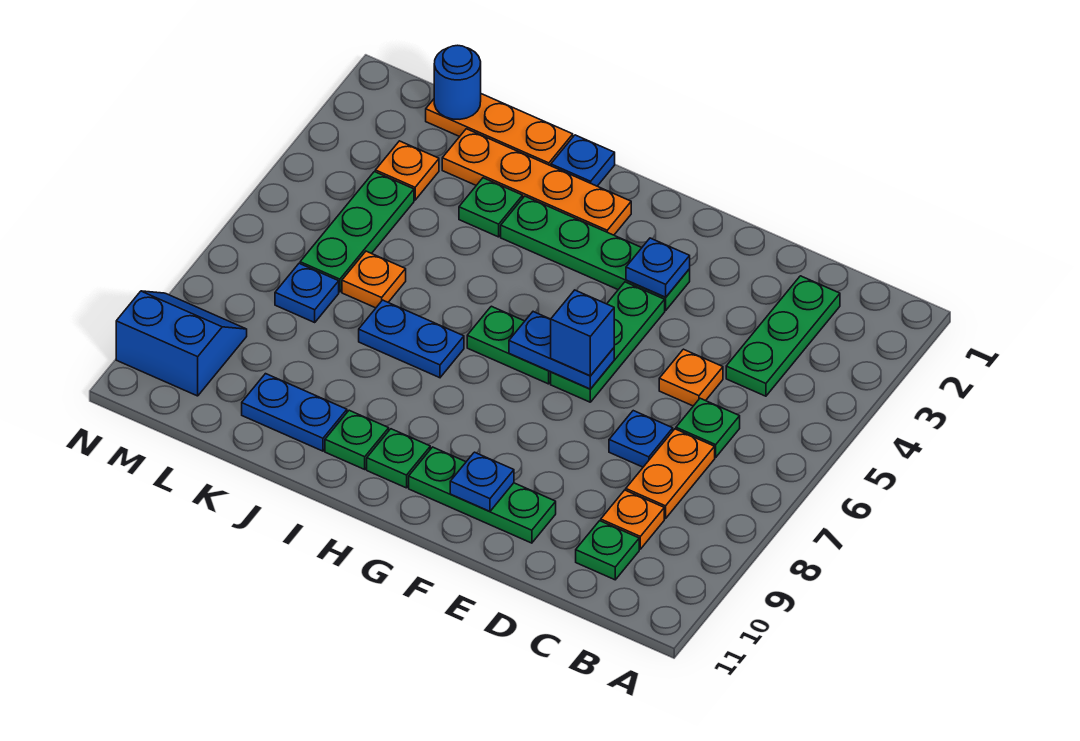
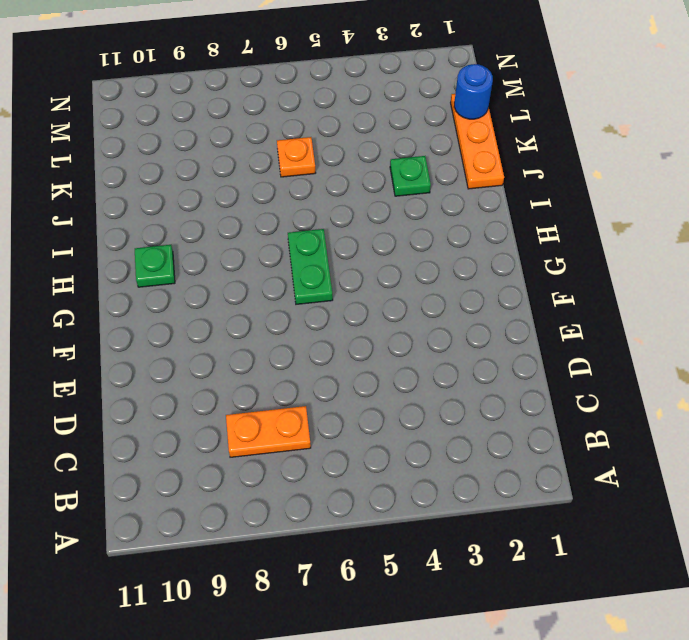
none -> green plate C2:C4 level 1
none -> green plate C6 level 1
none -> orange plate C9 level 1

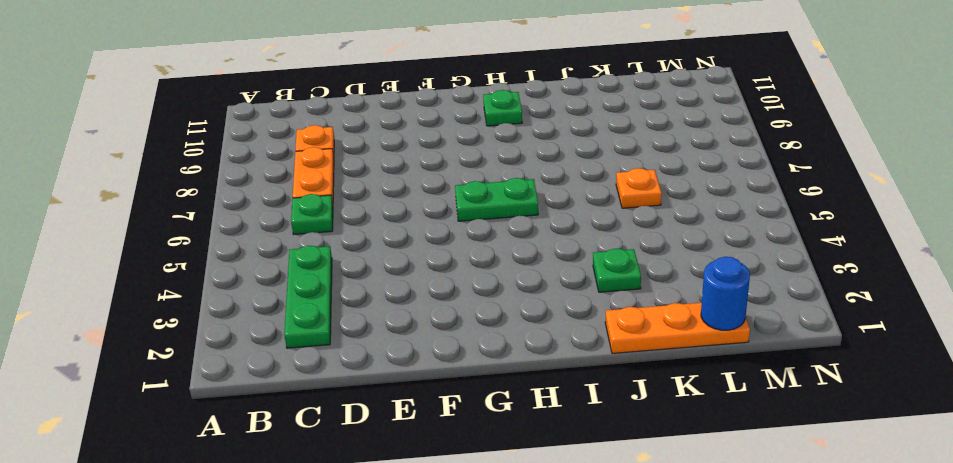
none -> green plate C10 level 1
none -> orange plate D5 level 1
none -> blue plate D7 level 1

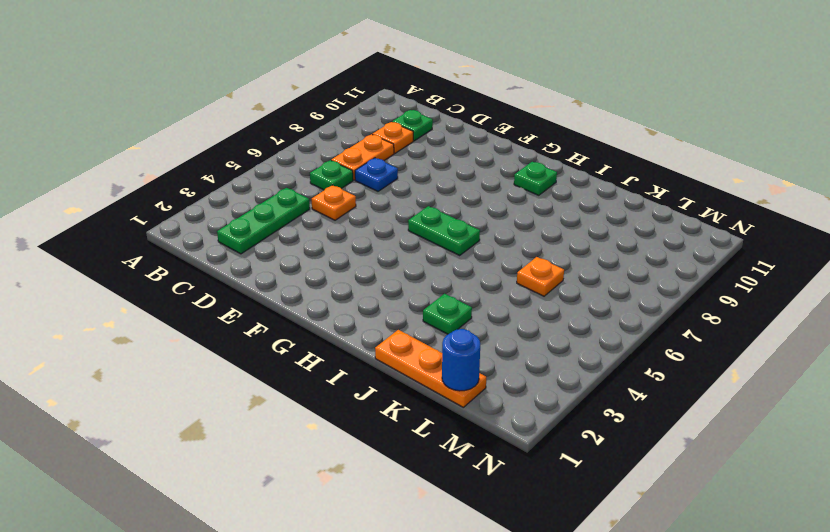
none -> green plate E10:G10 level 1
none -> green plate F3:I3 level 1
none -> green plate F4:F6 level 1

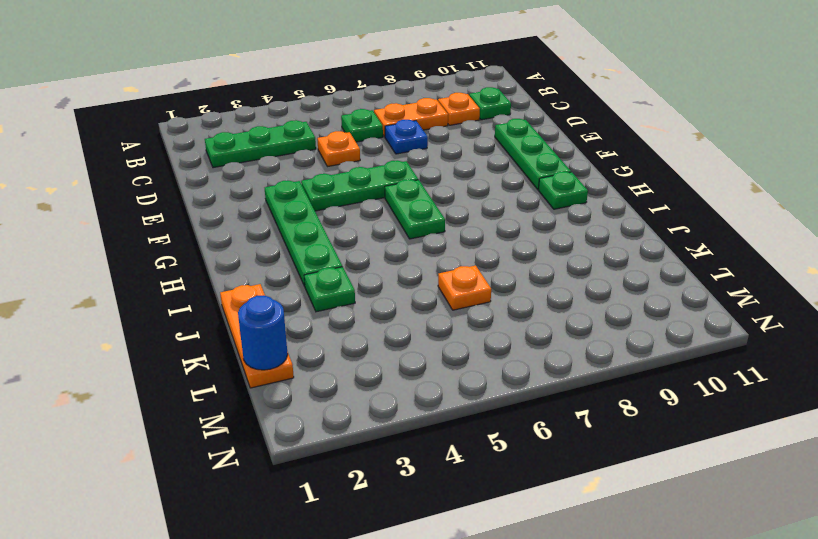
none -> orange plate H2:K2 level 1
none -> blue plate I1 level 1
none -> blue plate I7:J7 level 1

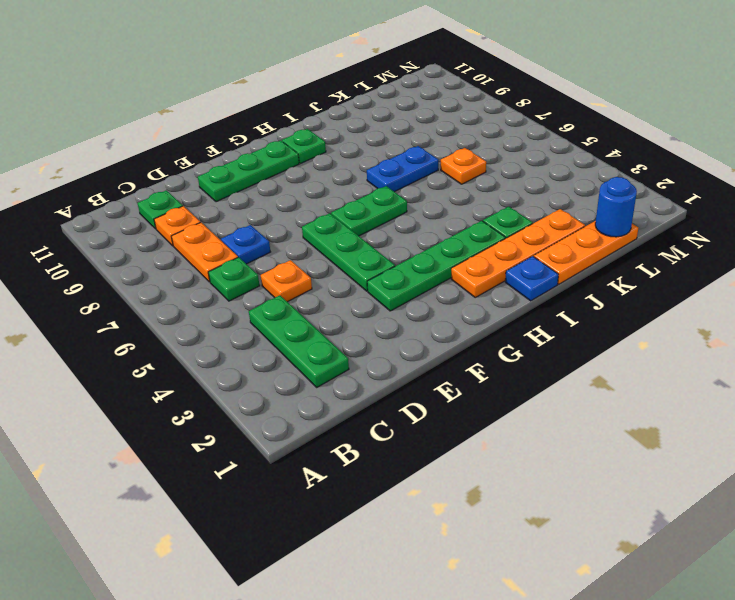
none -> green plate I10 level 1
none -> blue plate J10:K10 level 1
none -> orange plate L3 level 1

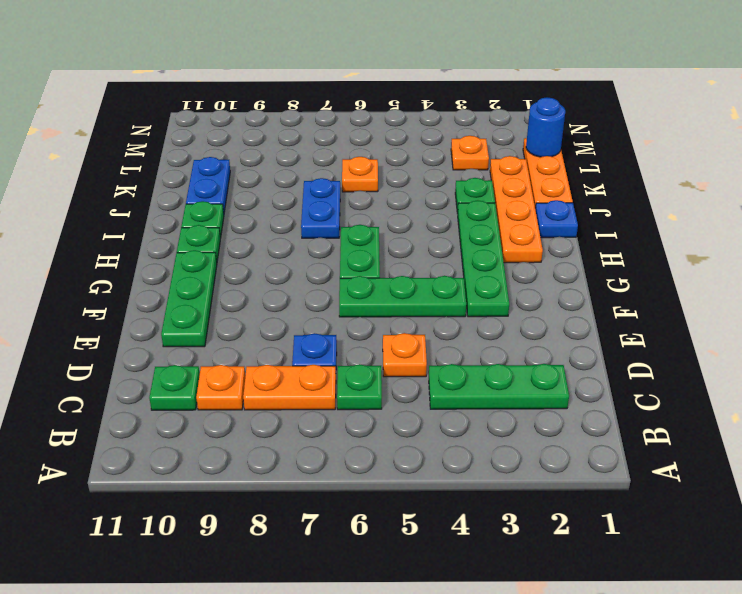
none -> green plate L4:L6 level 1
none -> blue plate L7 level 1
none -> blue slope M9:N10 level 1 top 10

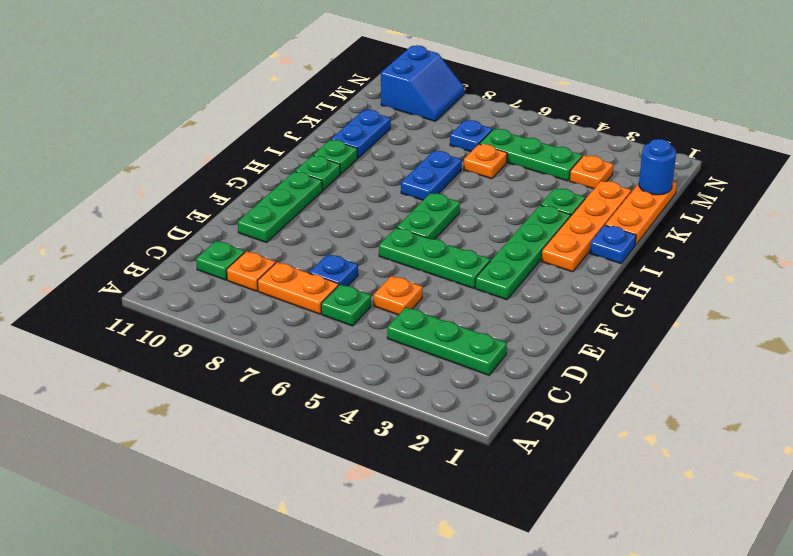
none -> blue plate F3 level 2
none -> blue plate F6:G6 level 2
none -> blue plate F10 level 2

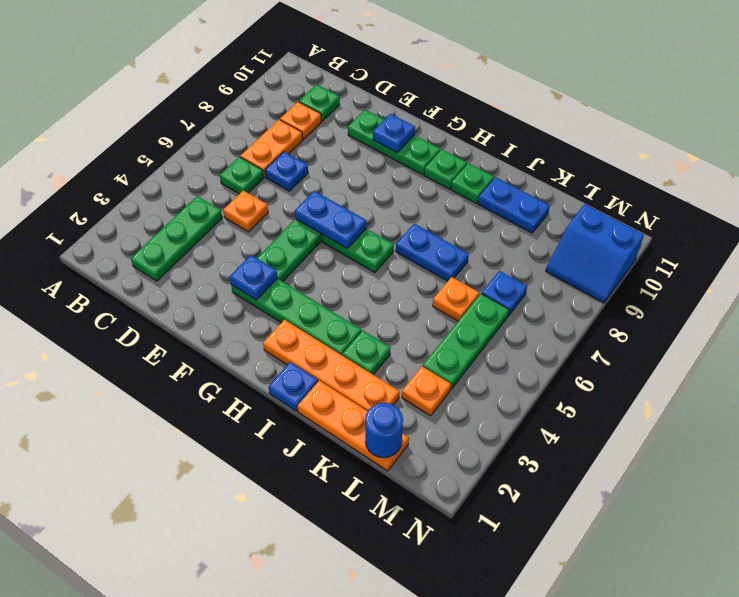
none -> blue brick F6 level 3

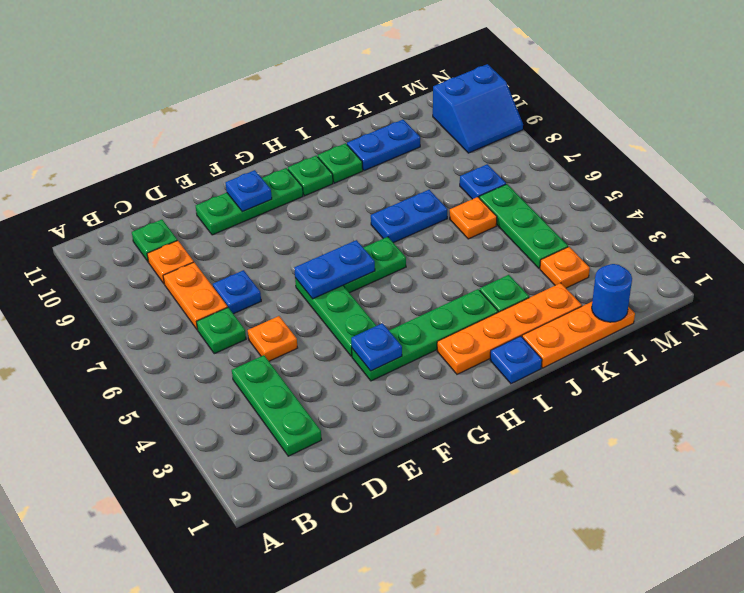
none -> blue brick F6 level 3

